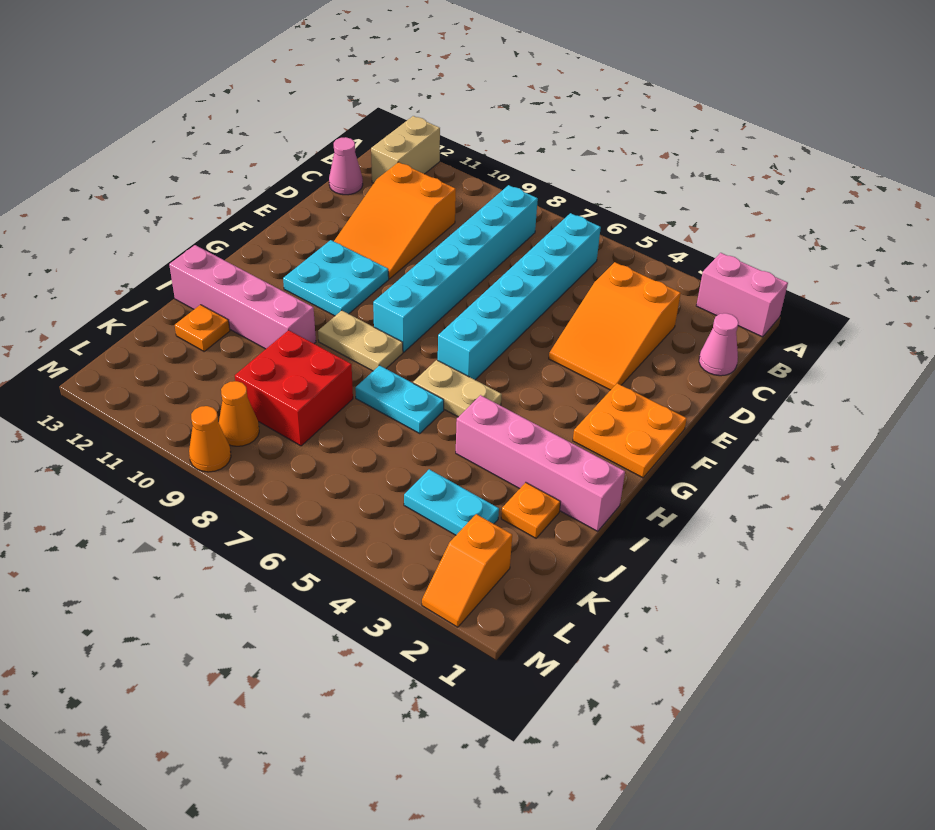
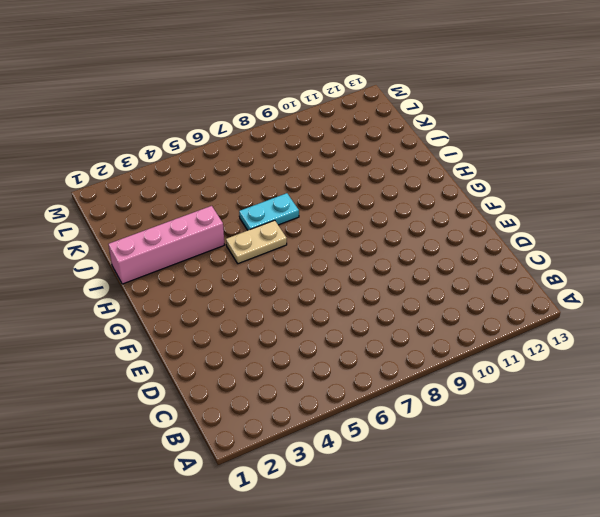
none -> pink brick A1:A2 level 1
none -> tan brick A12:B12 level 1
none -> cyan brick B6:G6 level 1

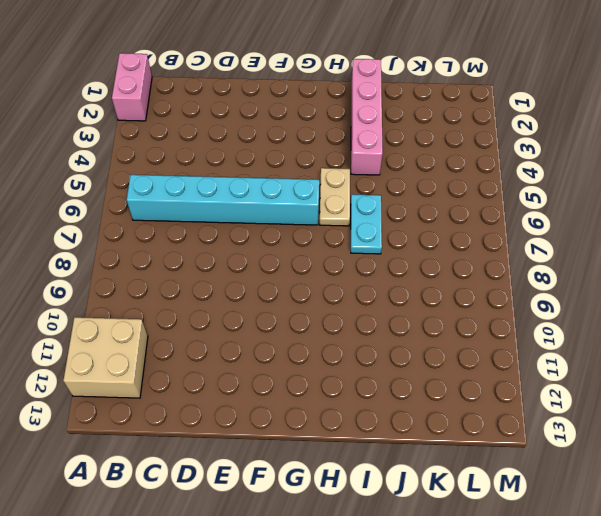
tan brick A11:B12 level 1 -> tan brick A12:B12 level 1
none -> cyan brick B8:G8 level 1
none -> pink cone C1 level 1
none -> orange slope C3:E4 level 1 top C

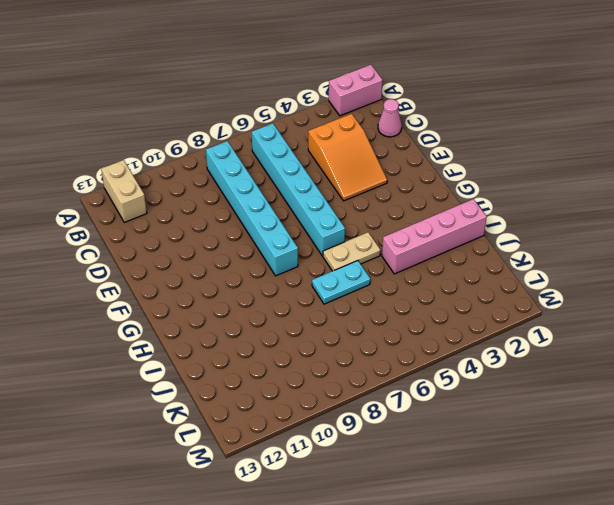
none -> orange slope C10:E11 level 1 top C
none -> pink cone C13 level 1
none -> orange plate F1:G2 level 1

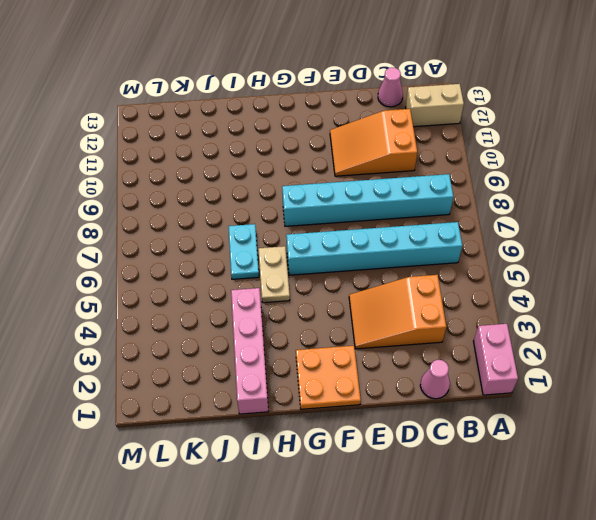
none -> cyan plate F10:G11 level 1
none -> tan plate H8:H9 level 1
none -> pink brick I10:I13 level 1

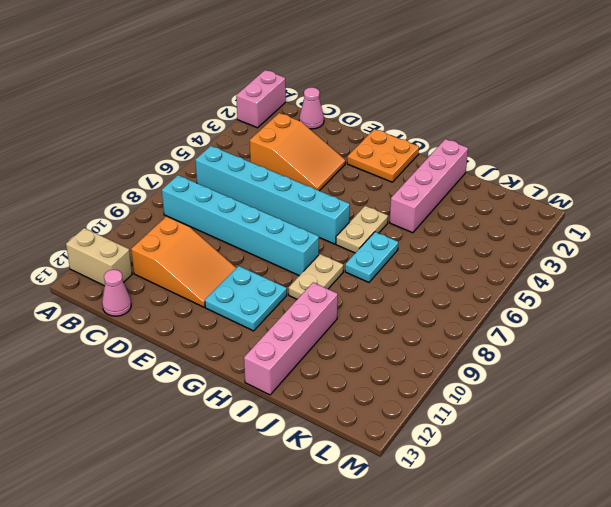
none -> orange plate J2 level 1
none -> red brick J8:K9 level 1
none -> orange plate J12 level 1

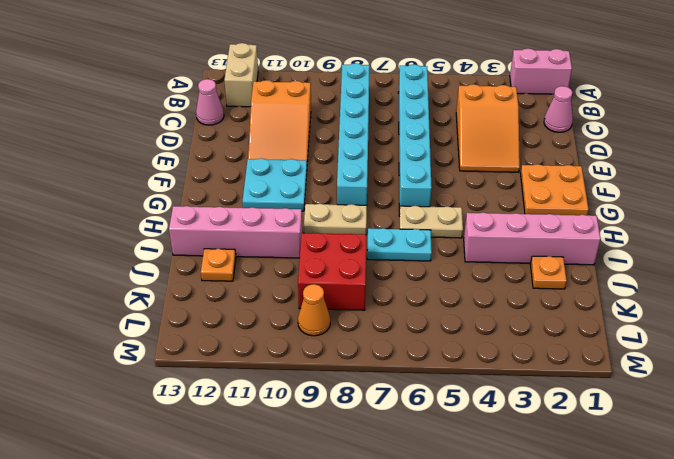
none -> cyan plate K3:K4 level 1
none -> orange slope L2:M2 level 1 top L
none -> orange cone M9 level 1

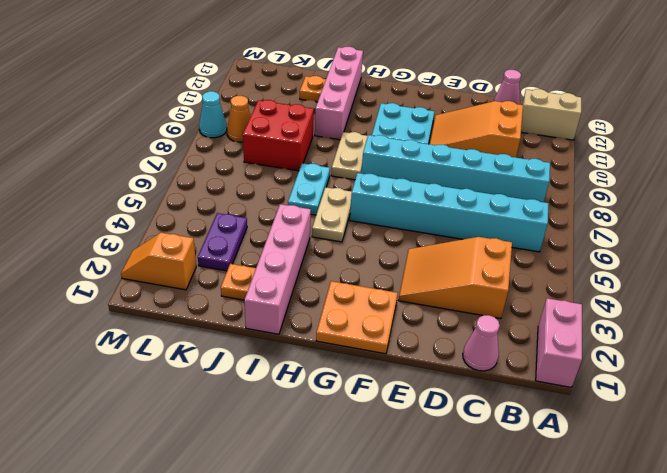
purple plate K3:K4 level 1 -> cyan plate K3:K4 level 1
cyan cone M9 level 1 -> orange cone M9 level 1

